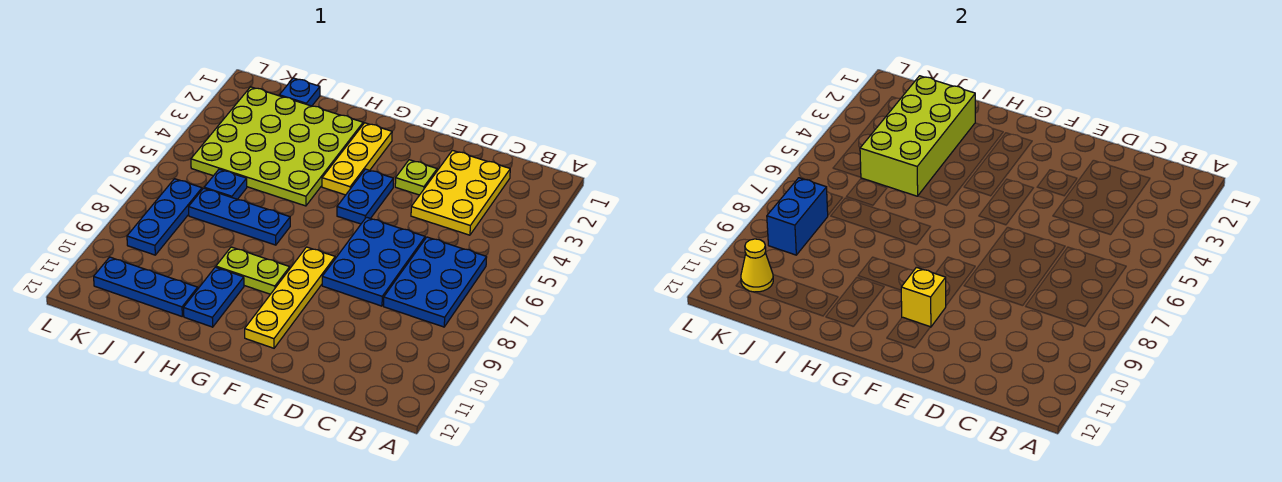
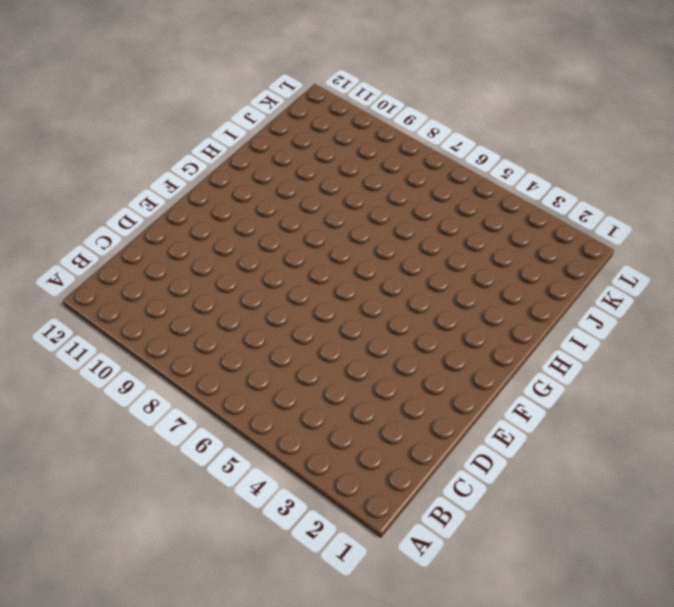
none -> blue plate B6:C8 level 1
none -> yellow plate C2:D4 level 1
none -> blue plate D6:E8 level 1

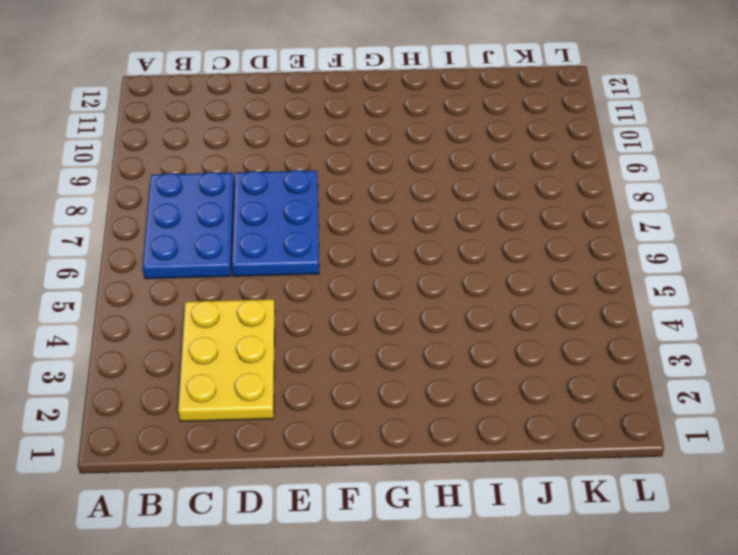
none -> lime plate E3 level 1
none -> blue plate F4:F5 level 1
none -> yellow plate F8:F11 level 1

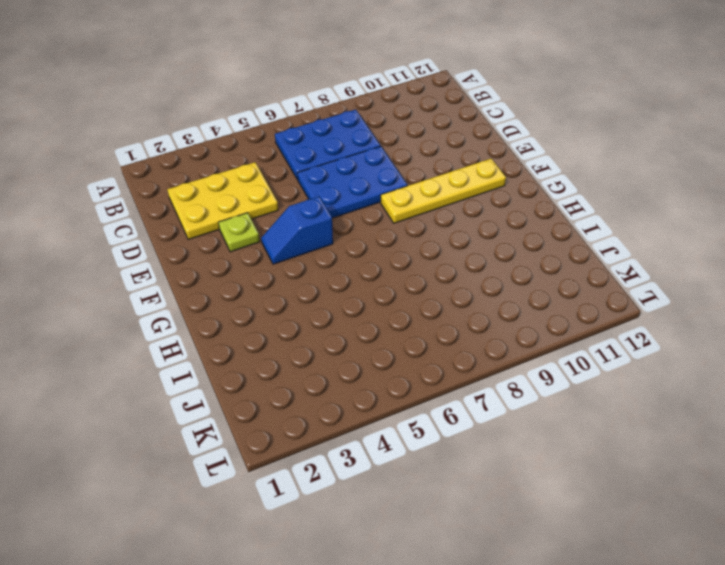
blue slope F4:F5 level 1 top 5 -> blue plate F4:F5 level 1
none -> yellow plate G2:G4 level 1
none -> lime plate G9:H9 level 1
none -> lime plate H2:K5 level 1

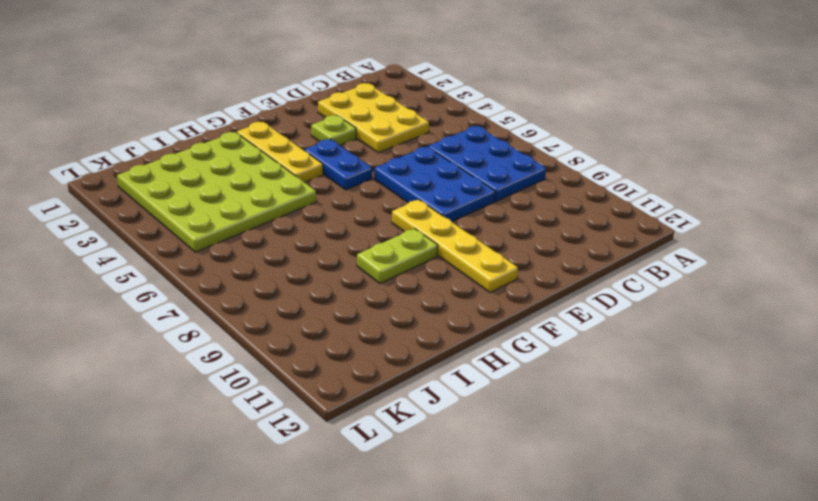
none -> blue plate H7:J7 level 1
none -> blue plate H10:H11 level 1
none -> blue plate I11:K11 level 1

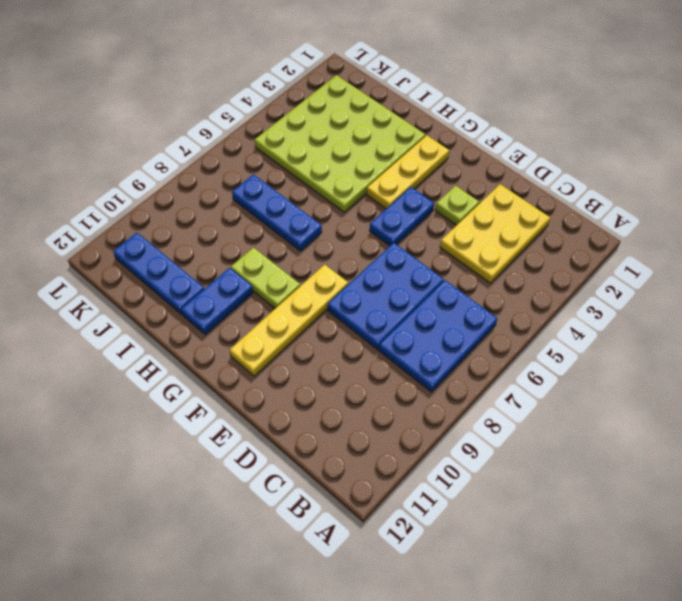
none -> blue plate J1 level 1
none -> blue plate J6 level 1
none -> blue plate K7:K9 level 1

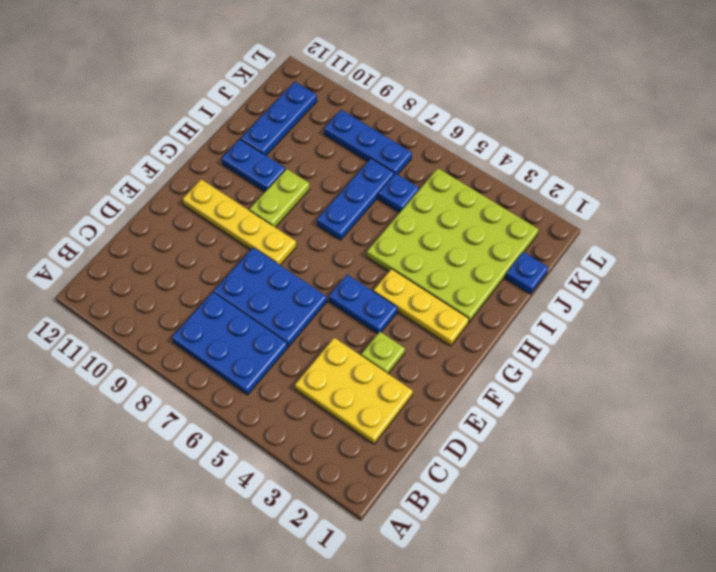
none -> yellow brick F10 level 2
none -> lime brick I2:J5 level 2
none -> blue brick K8:K9 level 2

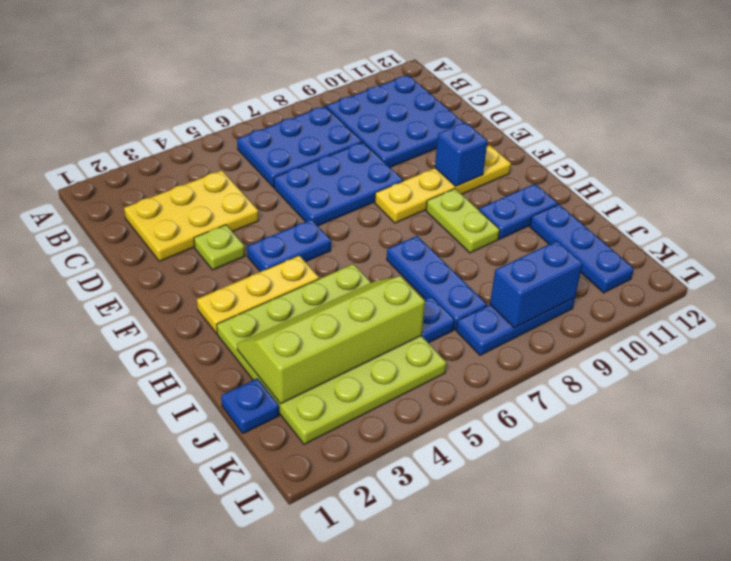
blue plate B9:D11 level 1 -> none
blue brick F10 level 2 -> yellow brick F10 level 2
lime slope I2:J5 level 2 top J -> lime brick I2:J5 level 2
none -> yellow cone K11 level 2

